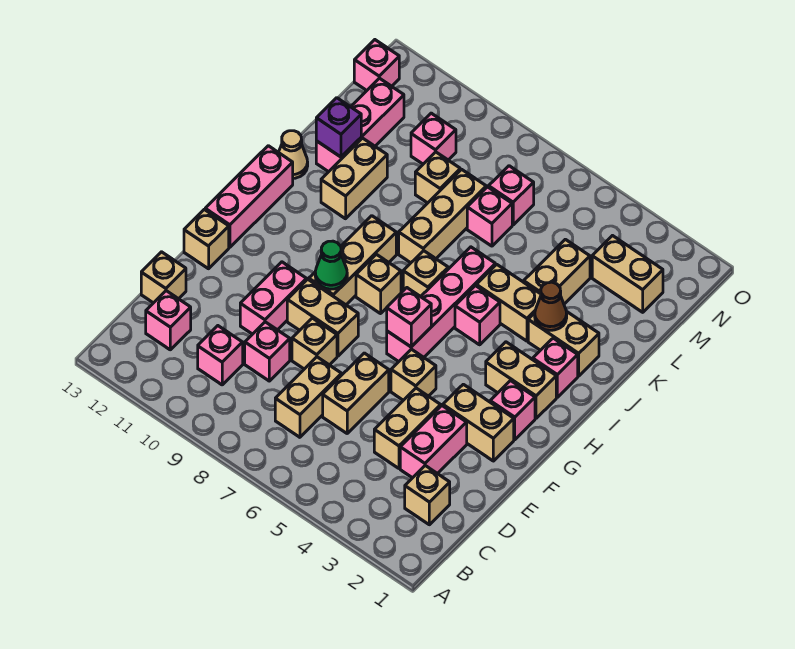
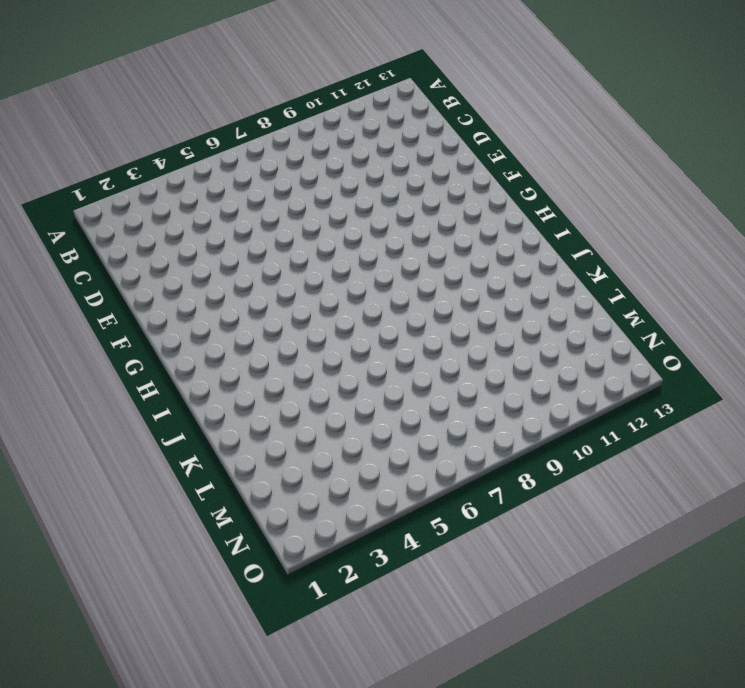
none -> tan brick C2 level 1
none -> tan brick C7:D7 level 1
none -> pink brick C10 level 1
none -> pink brick C12 level 1

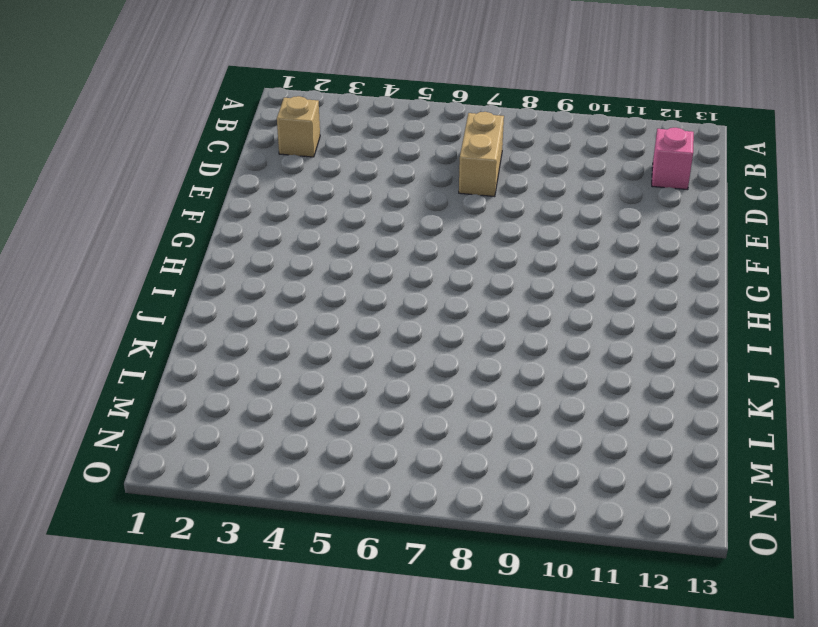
none -> pink brick C10 level 1
none -> pink brick D3:E3 level 1
none -> tan brick D4:E4 level 1
none -> tan brick D6:E6 level 1

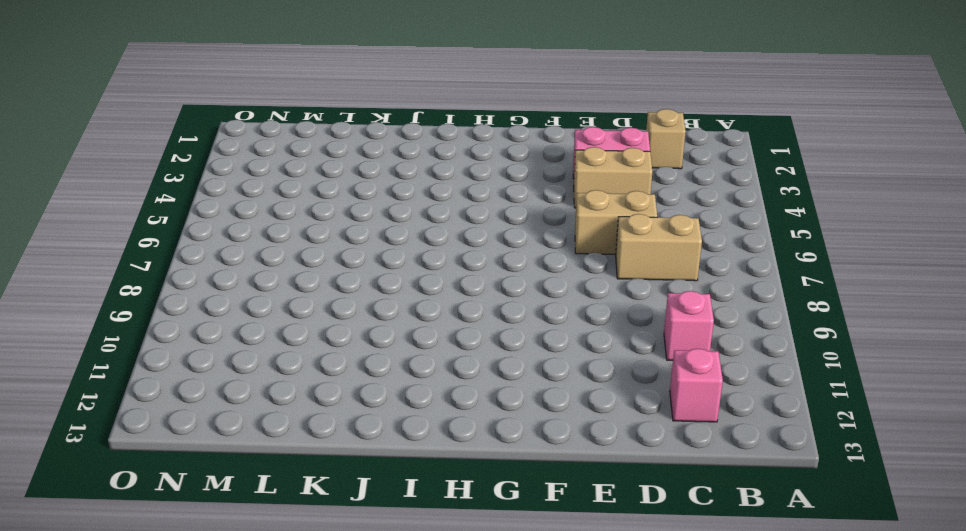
none -> pink brick D9 level 1
none -> tan brick D13 level 1
none -> tan brick E8 level 1
none -> pink brick E10:F10 level 1

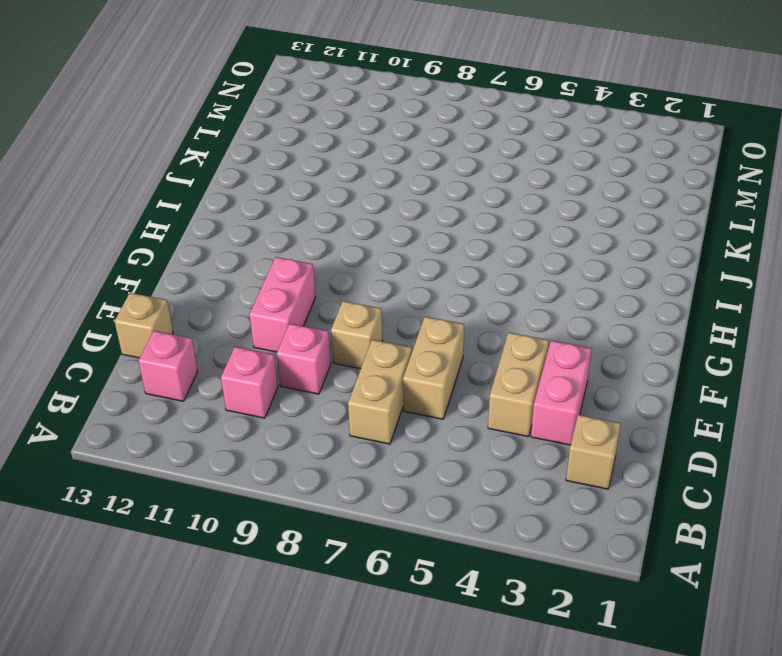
none -> tan brick F2:F3 level 1
none -> tan brick F5 level 1
none -> tan brick F8:F9 level 1
none -> tan brick F13 level 1

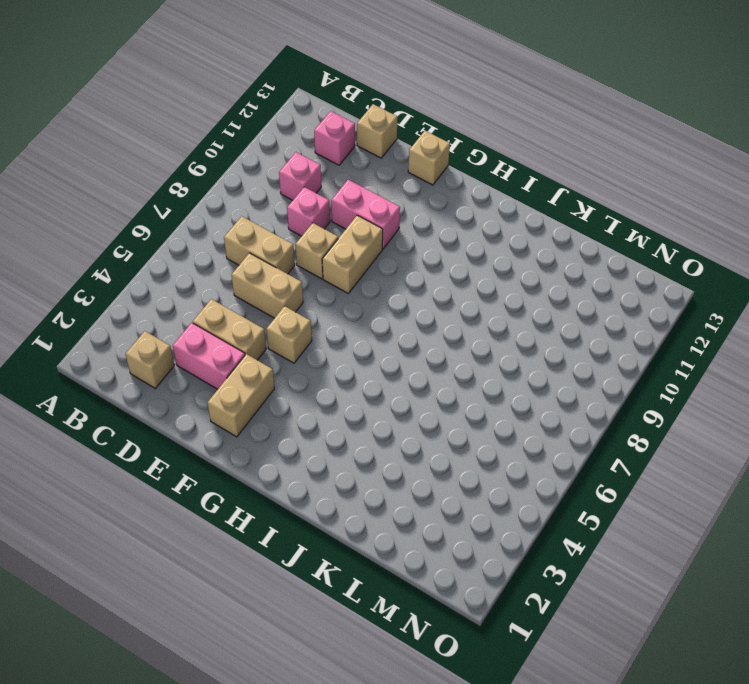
none -> pink brick G2 level 1
none -> pink brick G6:J6 level 1
none -> tan brick G9:I9 level 1
none -> pink brick G13:I13 level 1

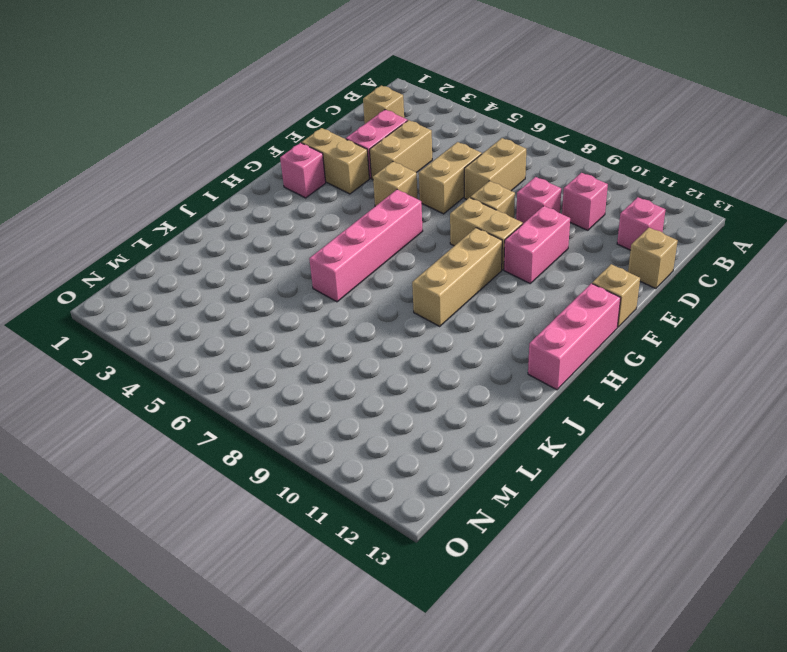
none -> tan brick H2:H3 level 1
none -> tan brick H8 level 1
none -> pink brick I2 level 1
none -> pink brick I5 level 1

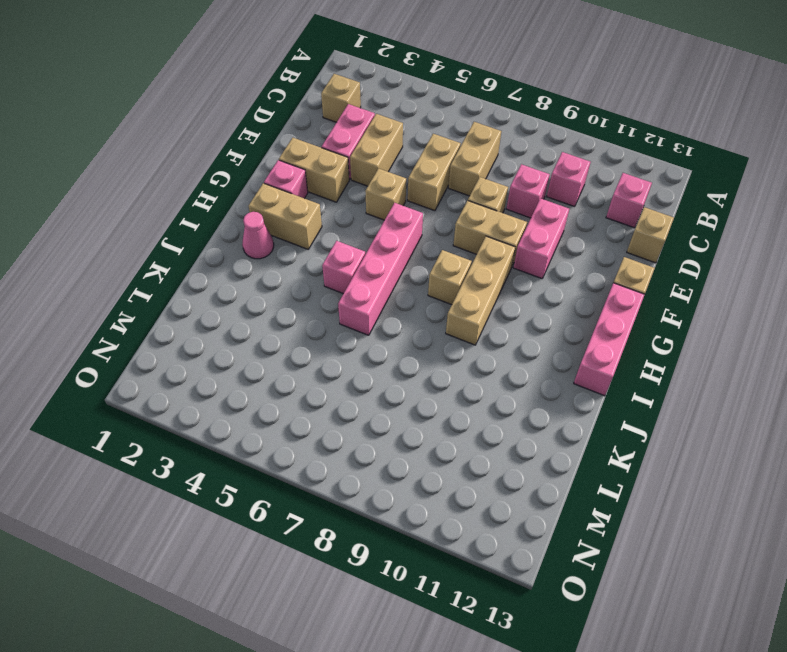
pink cone I2 level 1 -> pink brick I2 level 1
none -> tan brick I7 level 1
none -> tan brick J2:J3 level 1
none -> tan brick J4:J5 level 1
none -> tan brick J8:L8 level 1

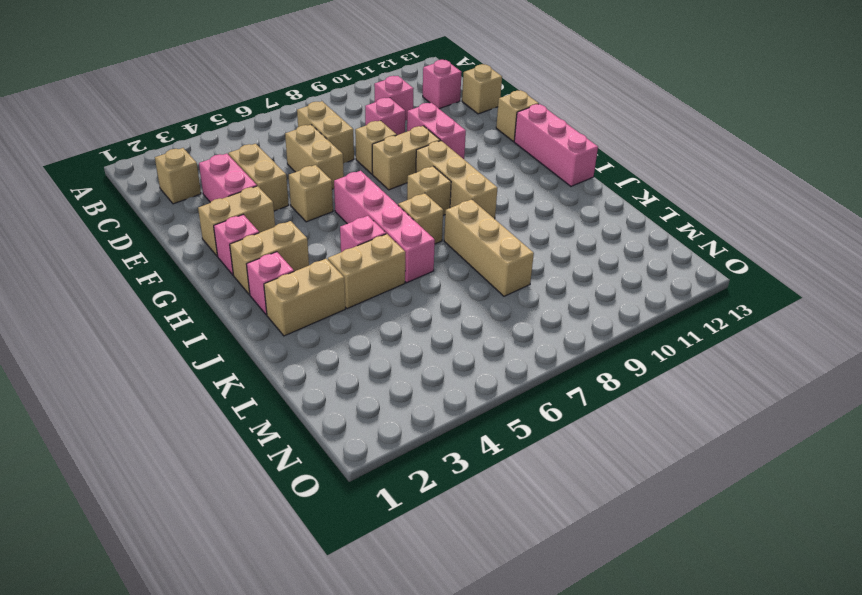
none -> tan brick J11:K11 level 1
none -> tan cone J13 level 1
none -> tan brick K4:L4 level 1
none -> pink brick K12:M12 level 1

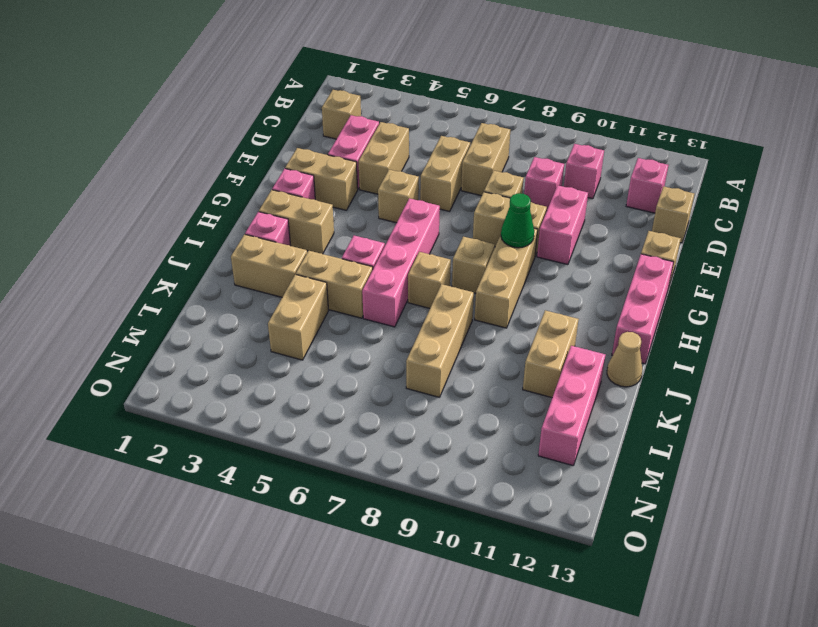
none -> pink brick L7 level 1
none -> tan brick L9 level 1
none -> tan brick M2:M3 level 1
none -> pink brick M7 level 1

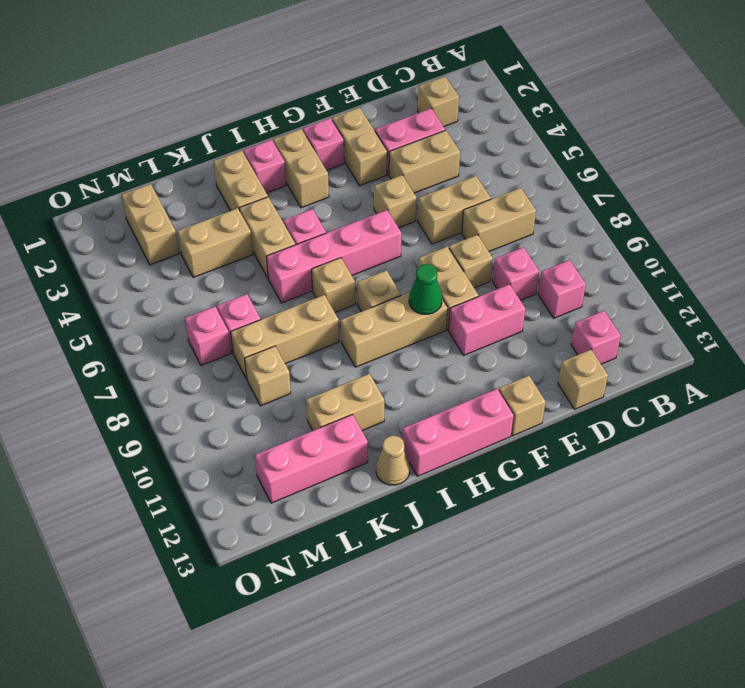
none -> pink brick M10 level 1
none -> pink brick N13 level 1
none -> pink brick G6 level 2
none -> brown cone J3 level 2

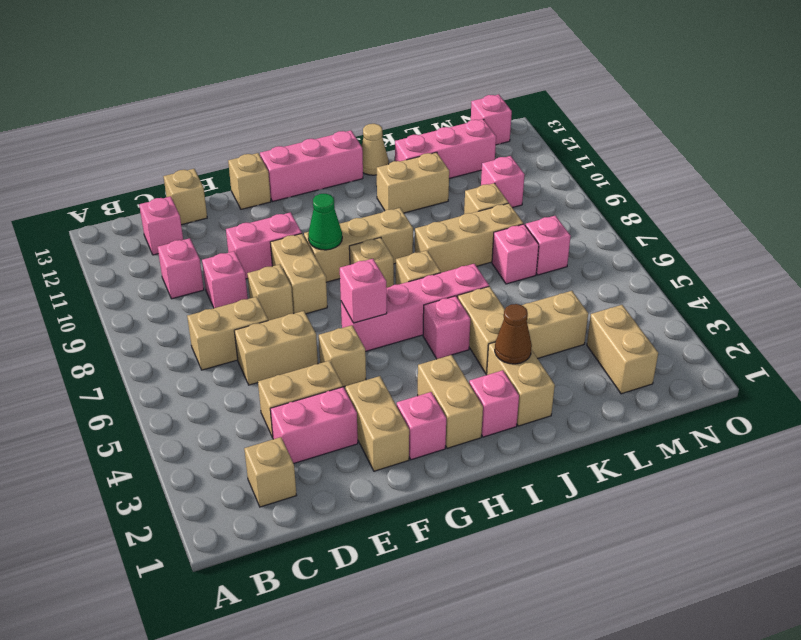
none -> purple brick K12 level 2

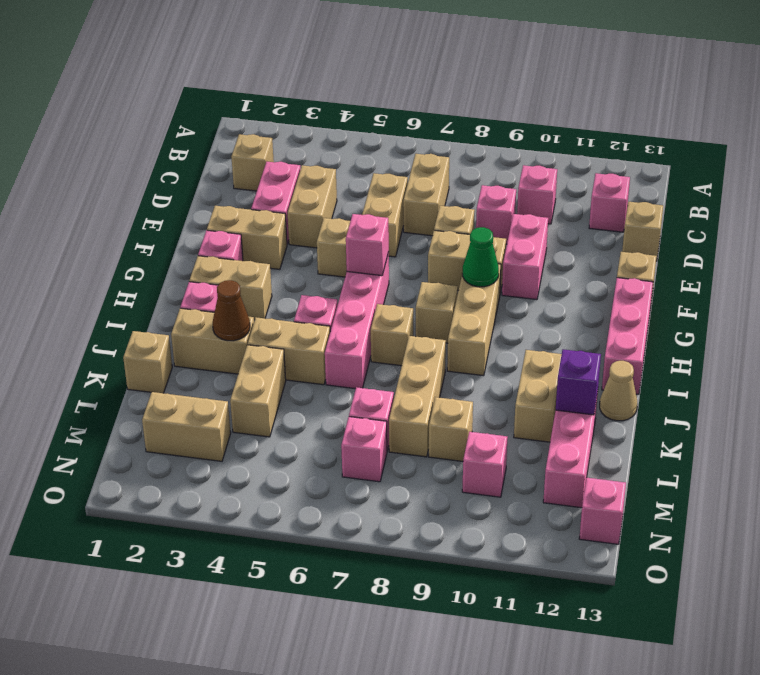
tan brick K1 level 1 -> none

